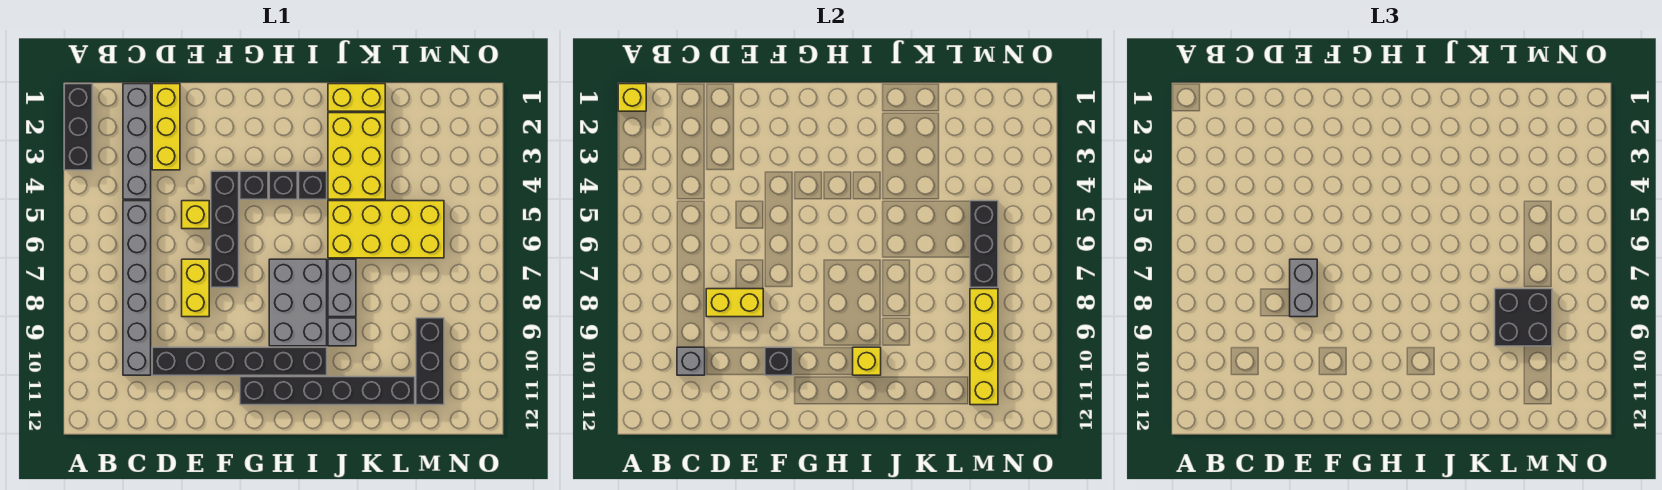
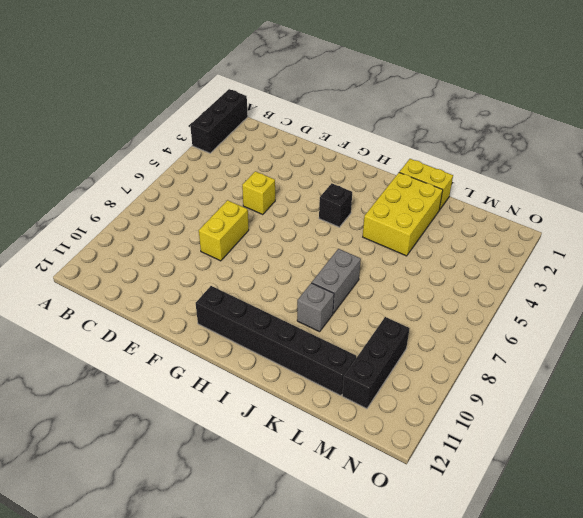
none -> grey brick C1:C4 level 1
none -> grey brick C5:C10 level 1
none -> yellow brick D1:D3 level 1

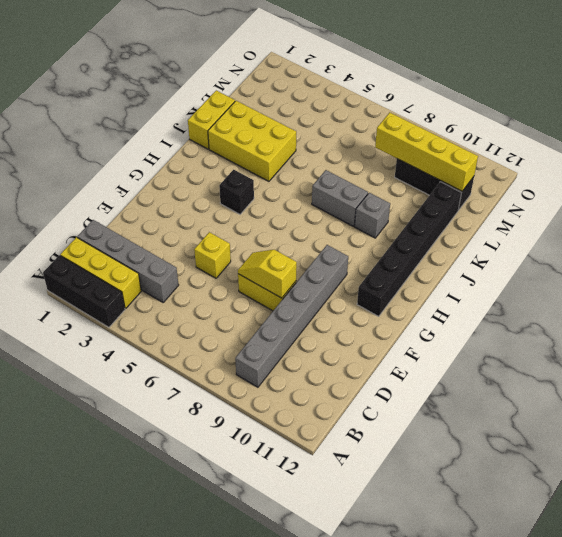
yellow brick B1:B3 level 1 -> yellow brick D1:D3 level 1
grey brick B9:G9 level 1 -> grey brick C5:C10 level 1
yellow slope E7:E8 level 2 top 8 -> yellow brick D8:E8 level 2
none -> black brick D10:I10 level 1
none -> black brick F4:F7 level 1
none -> black brick G4 level 1

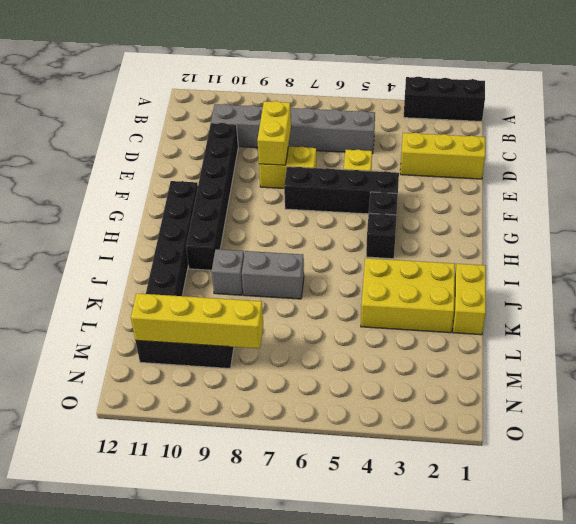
none -> grey brick C1:C4 level 1
none -> grey brick H7:I9 level 1
none -> black brick I4 level 1

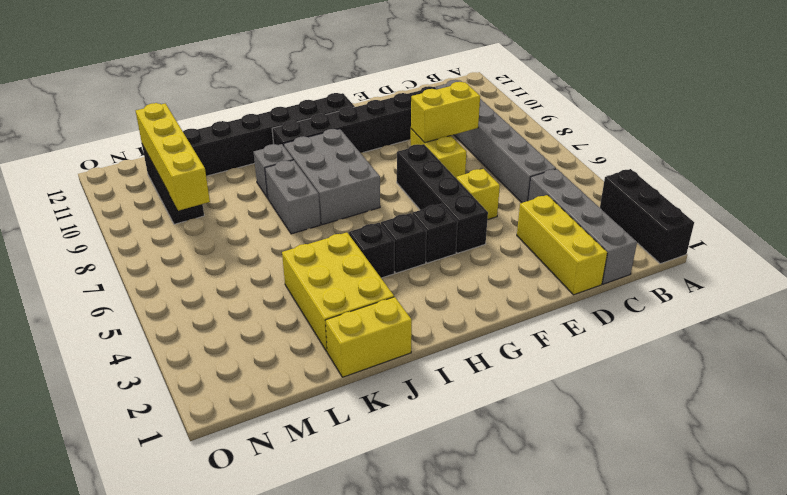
none -> yellow brick J5:M6 level 1
none -> yellow brick A1 level 2
none -> grey brick C10 level 2

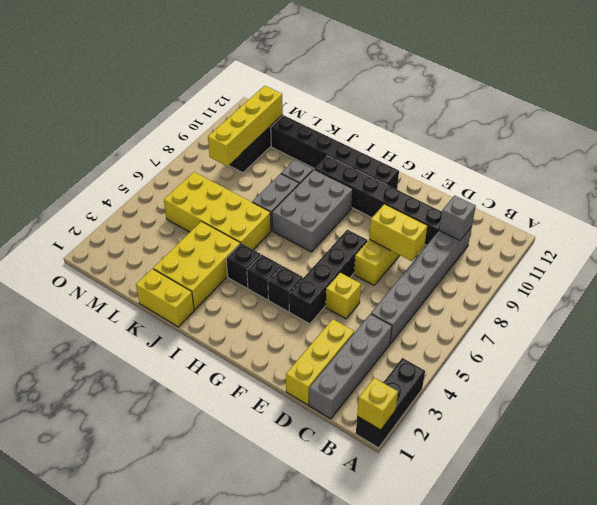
none -> black brick F10 level 2
none -> yellow brick I10 level 2
none -> black brick M5:M7 level 2

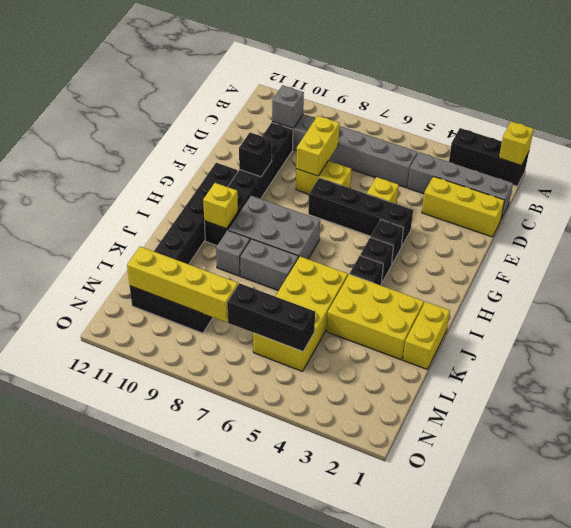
none -> grey brick E7:E8 level 3
none -> black brick L8:M9 level 3

